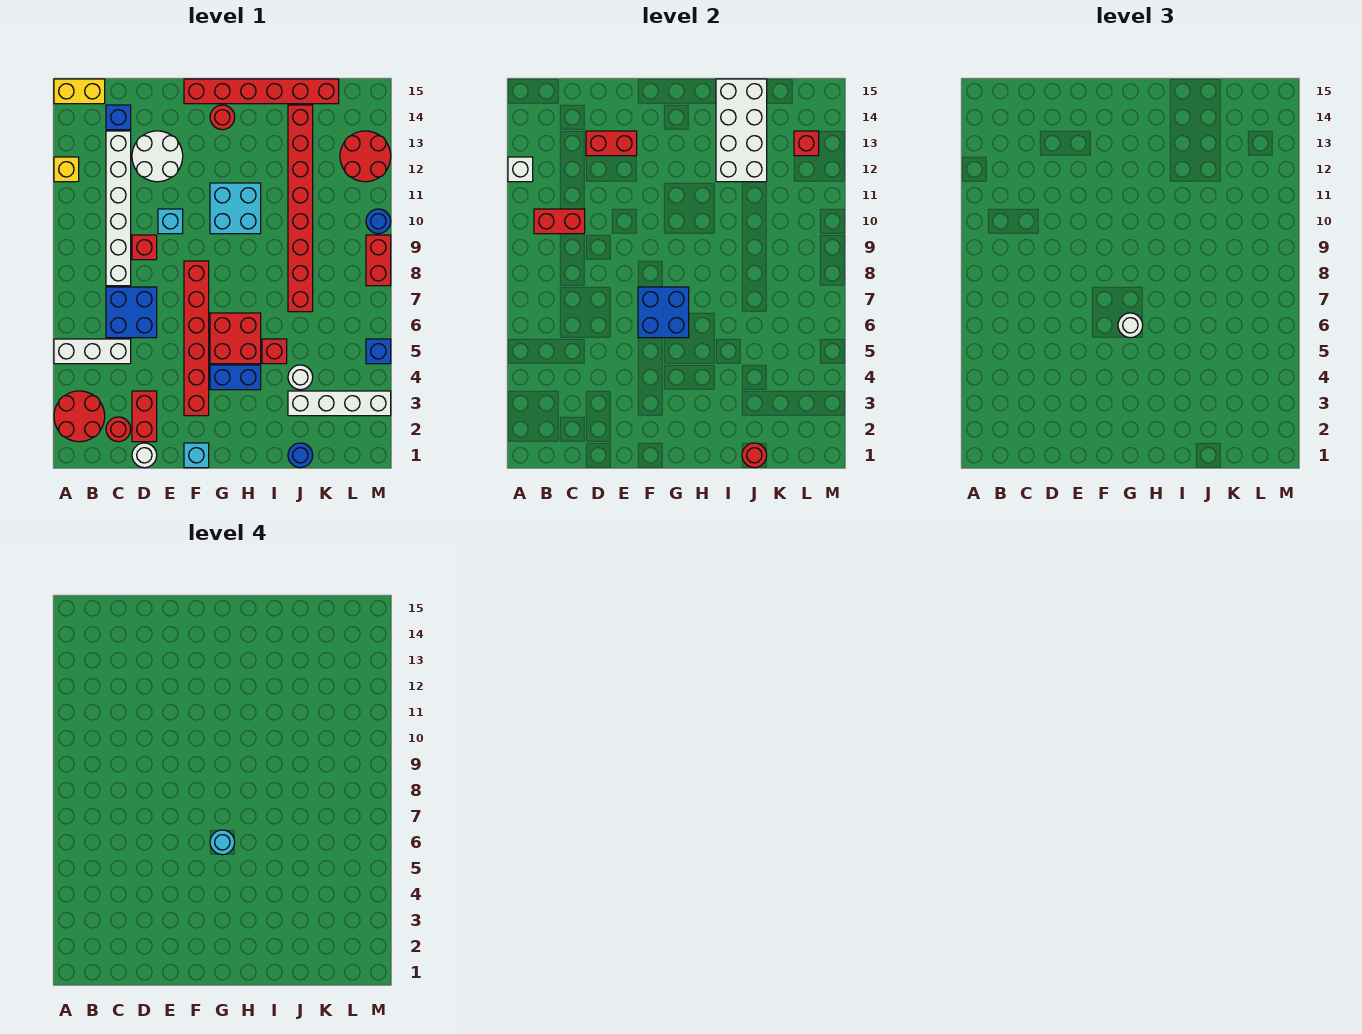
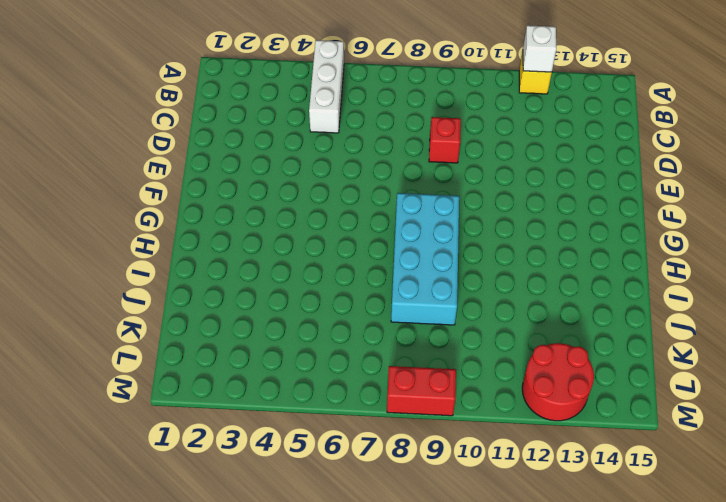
cyan brick G8:J9 level 1 -> red brick J7:J14 level 1
none -> red round brick A2:B3 level 1
none -> yellow brick A15:B15 level 1
none -> red round brick C2 level 1
none -> blue brick C6:D7 level 1

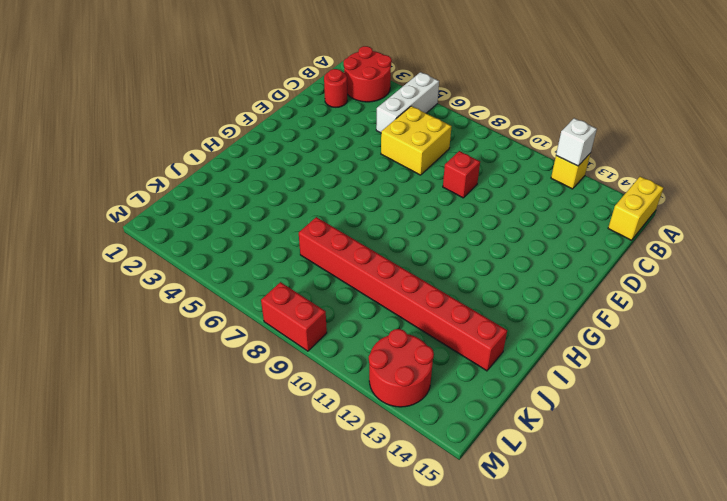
yellow brick C6:D7 level 1 -> blue brick C6:D7 level 1
none -> white brick C8:C13 level 1
none -> blue brick C14 level 1
none -> white round brick D1 level 1
none -> red brick D2:D3 level 1

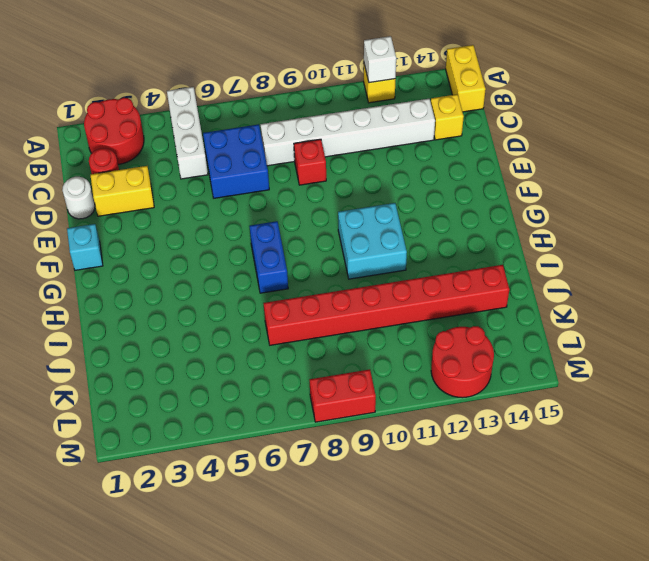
yellow brick C14 level 1 -> blue brick C14 level 1
yellow brick D2:D3 level 1 -> red brick D2:D3 level 1
blue brick G7:H7 level 1 -> blue brick G4:H4 level 1
none -> white round brick D12:E13 level 1
none -> cyan brick E10 level 1
none -> red brick F3:F8 level 1
none -> red brick F15:K15 level 1

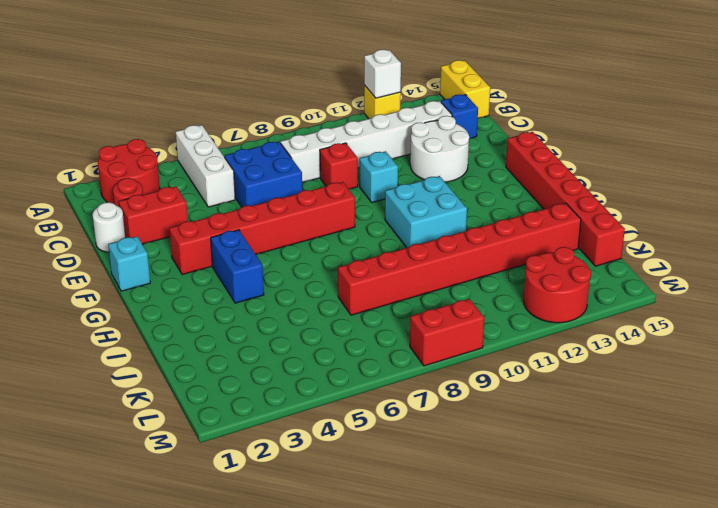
none -> red brick G5:H6 level 1
none -> red round brick G14 level 1
none -> red brick I5 level 1
none -> blue round brick J1 level 1

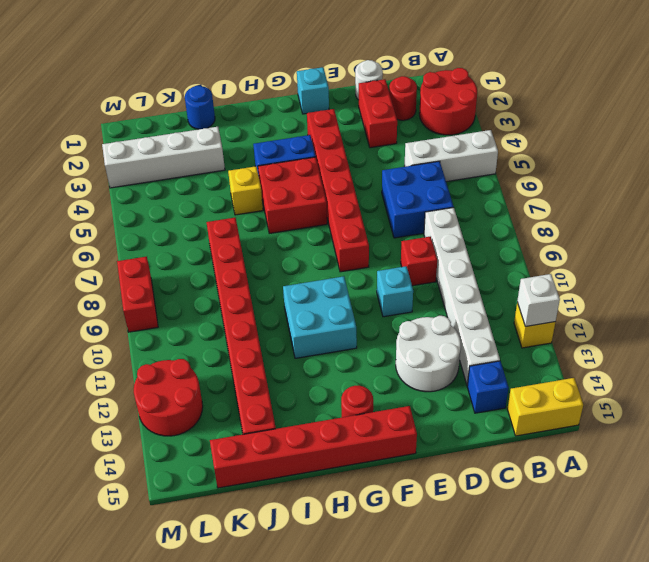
yellow brick I5 level 1 -> red brick I5 level 1
none -> white round brick J4 level 1
none -> blue brick M5 level 1
none -> blue round brick M10 level 1
none -> red brick B10:C10 level 2

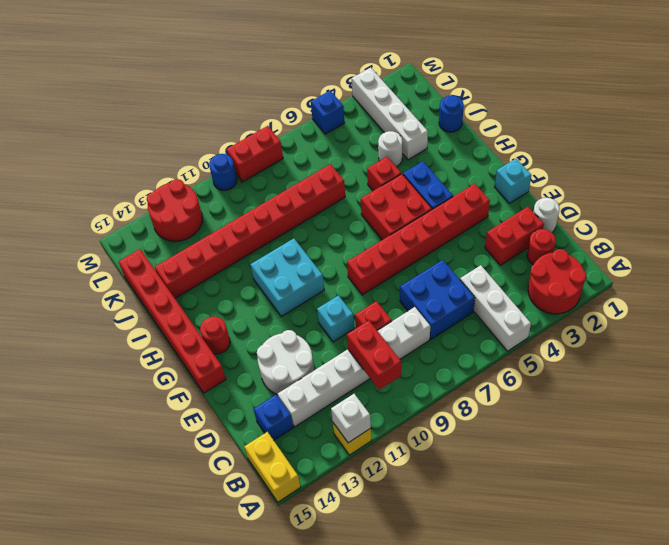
none -> red brick D13:E13 level 2
none -> blue brick F6:G7 level 2
none -> white brick I12:J15 level 2
none -> red round brick J1 level 2

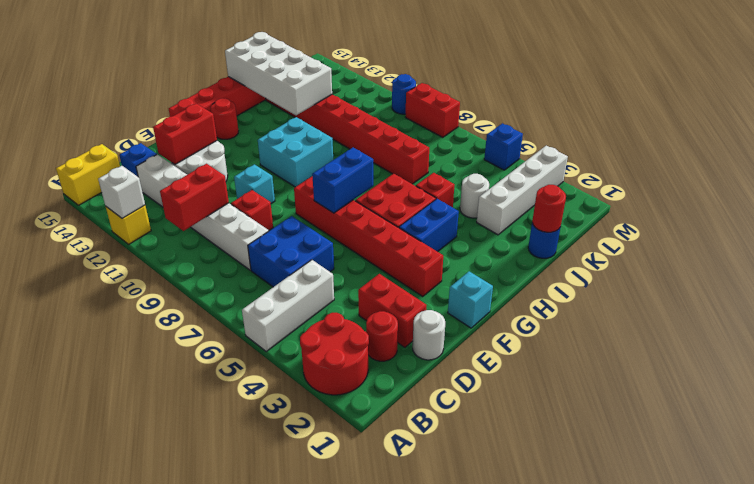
blue brick F7:G7 level 2 -> blue brick F6:G7 level 2
none -> red round brick L12:M13 level 1
none -> red brick L13 level 2
none -> white round brick G6 level 3
none -> cyan round brick G6 level 4

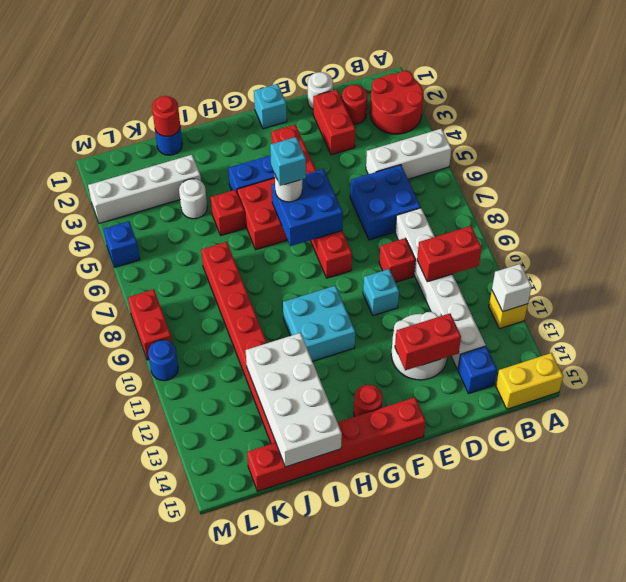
cyan brick G6 level 4 -> cyan round brick G6 level 4
none -> red round brick L12:M13 level 1
none -> red brick L13 level 2

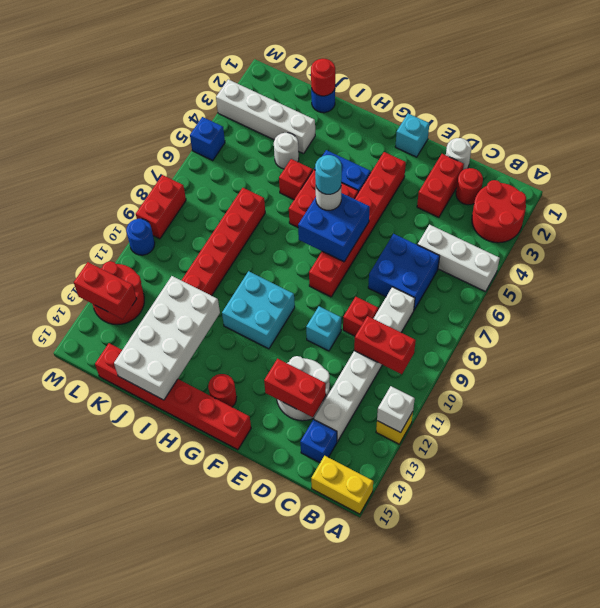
red brick L13:M13 level 2 -> red brick L13 level 2

